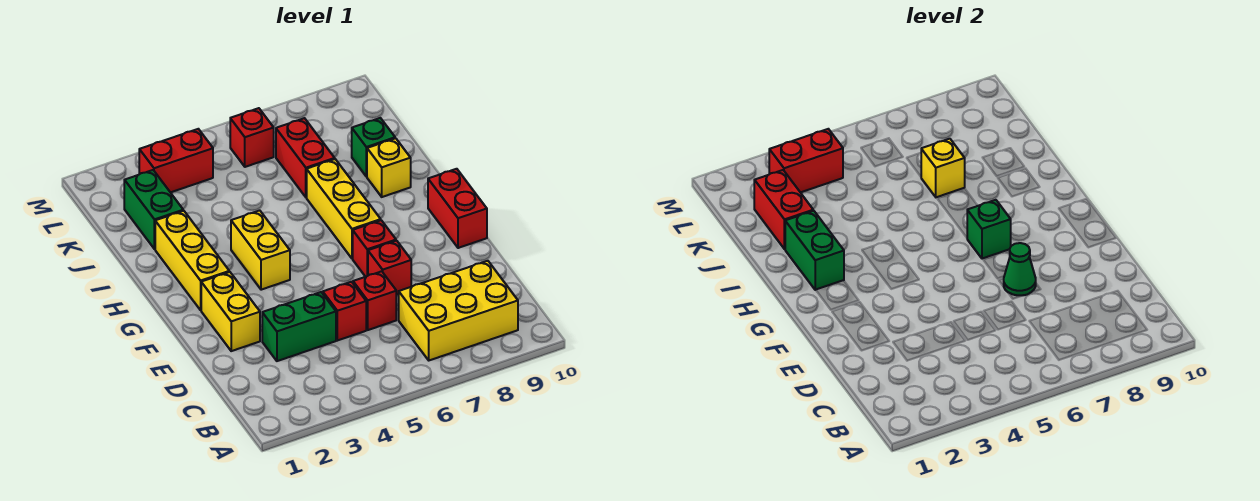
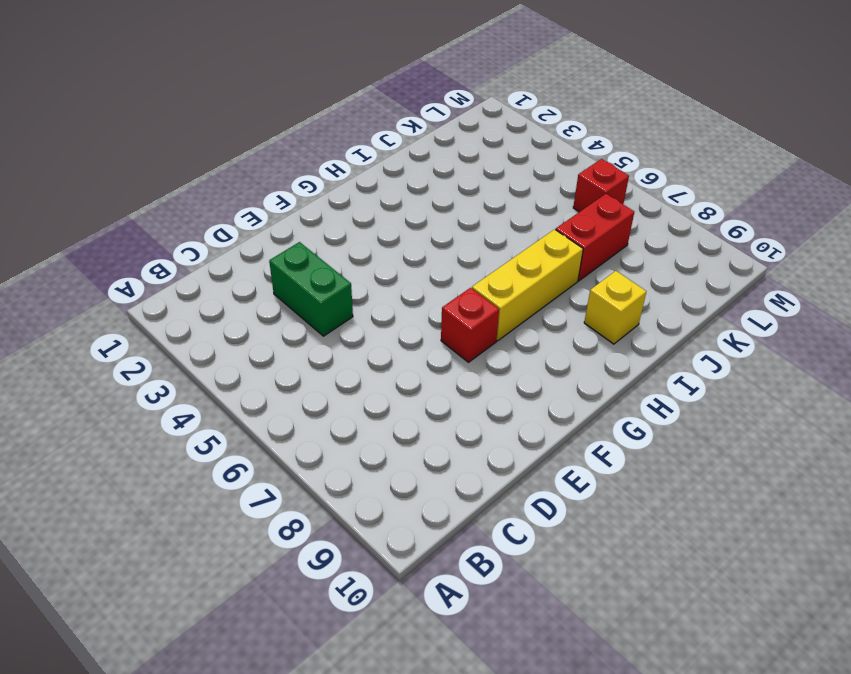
none -> yellow brick B7:C9 level 1
none -> red brick D5 level 1
none -> red brick D6 level 1

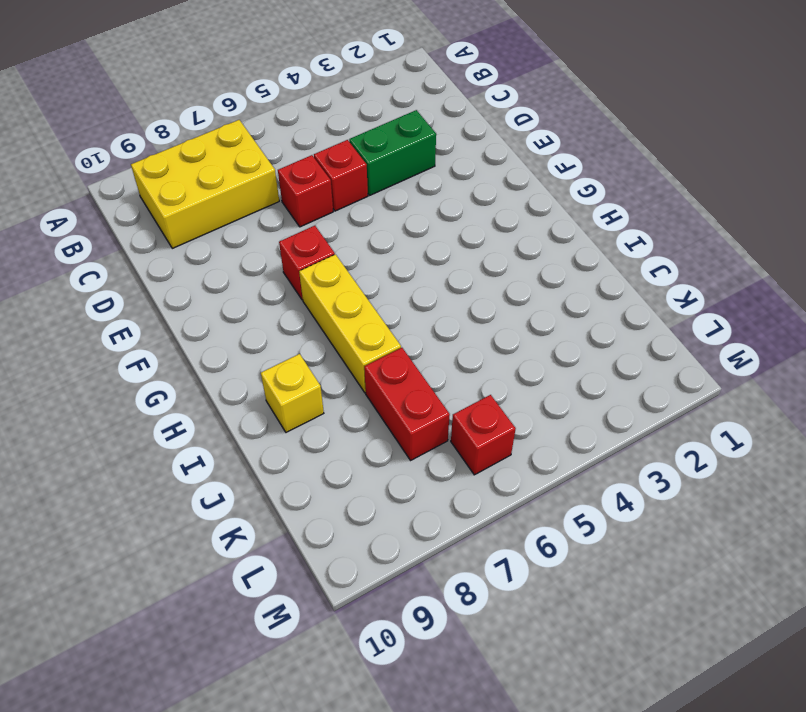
none -> yellow brick E2:F2 level 1
none -> red brick E7 level 1
none -> red brick F10:G10 level 1

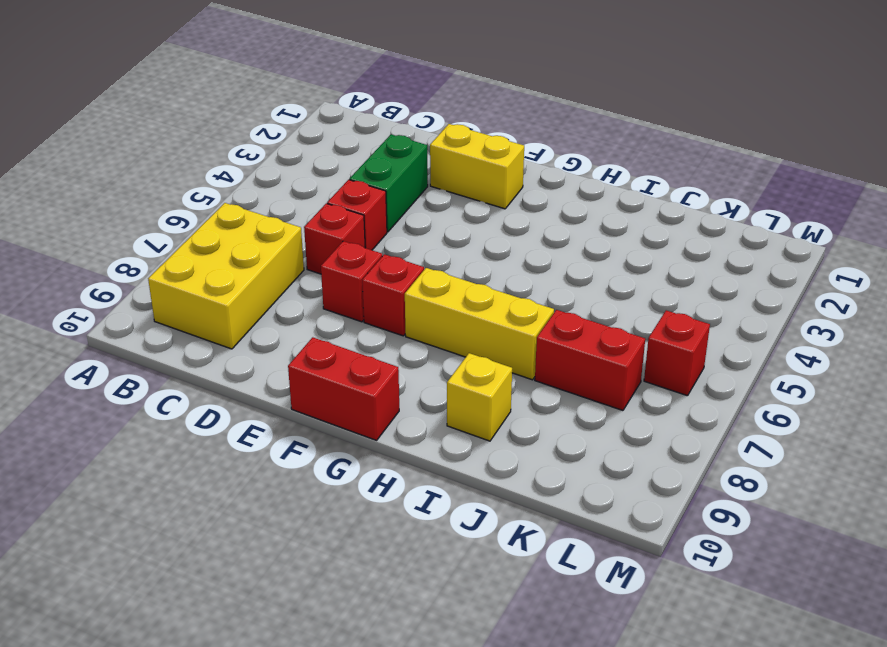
none -> yellow brick G2:I2 level 1
none -> yellow brick G4:H4 level 1
none -> green brick J2:K2 level 1

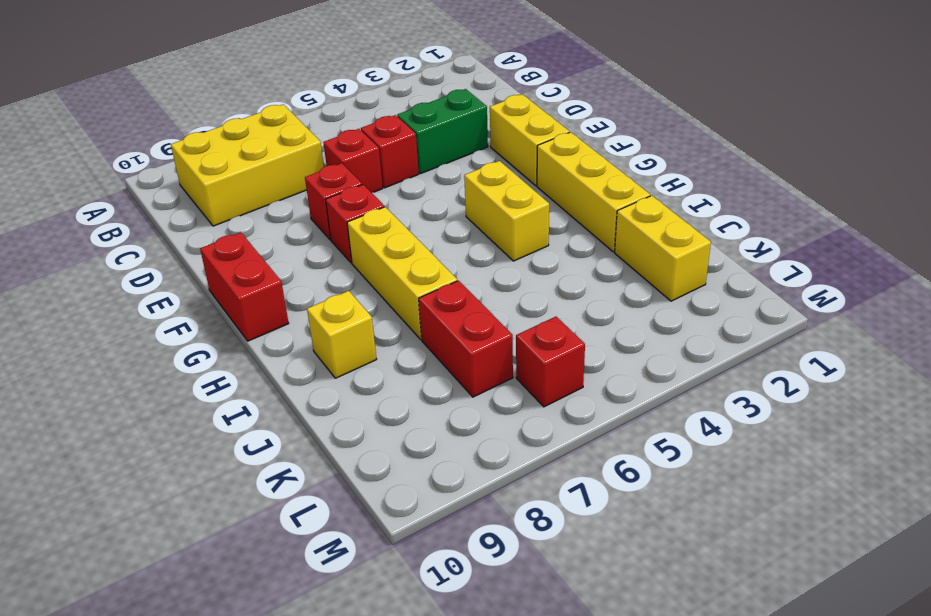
yellow brick J2:K2 level 1 -> green brick J2:K2 level 1
none -> green brick J9 level 1
none -> red brick L3:L4 level 1
none -> green cone E7 level 2

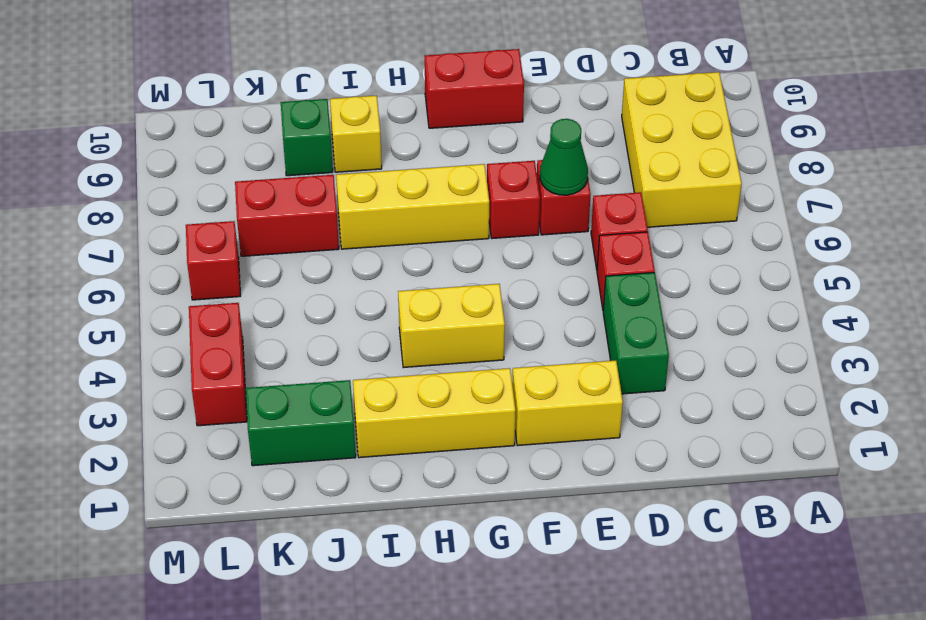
none -> green brick G7 level 2
none -> green brick H2:I2 level 2
none -> red brick J2:K2 level 2

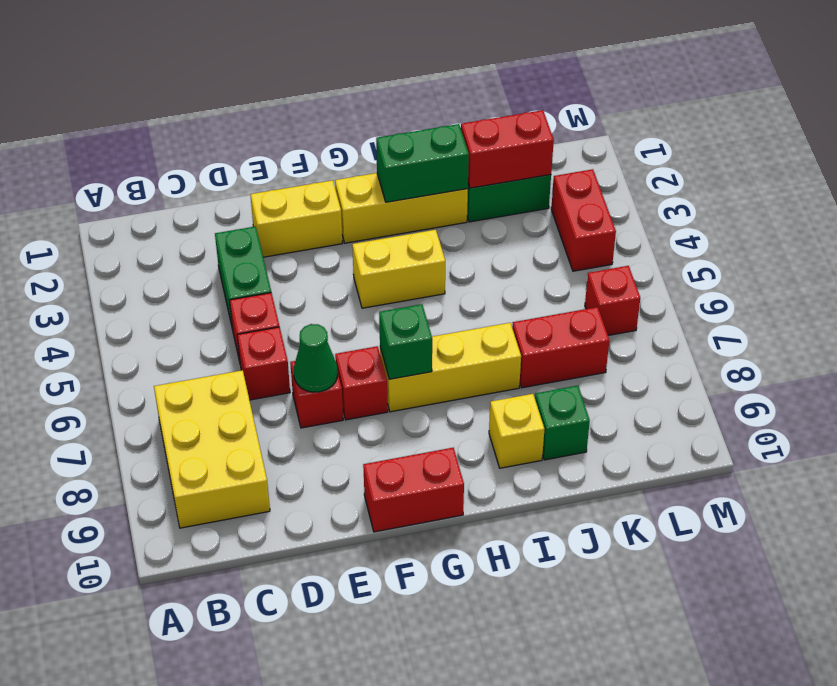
none -> yellow brick J7 level 2
none -> red brick L3:L4 level 2

